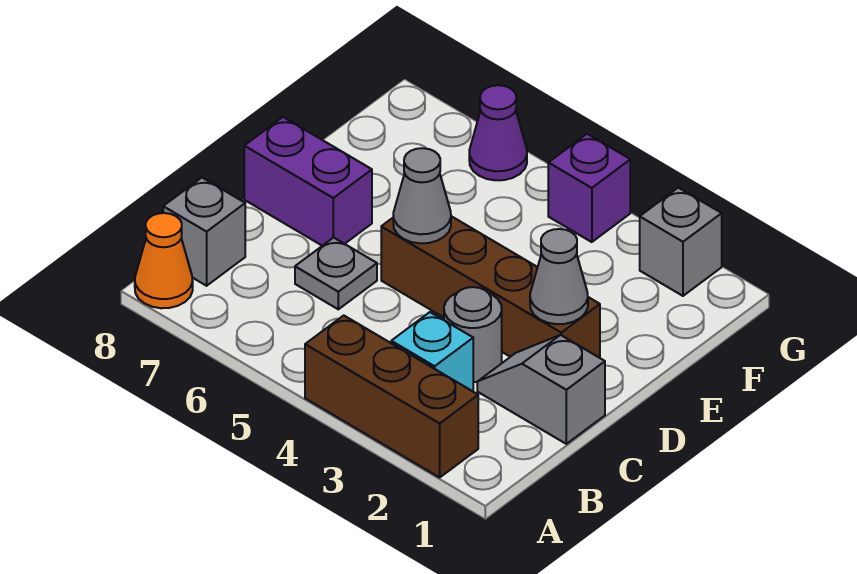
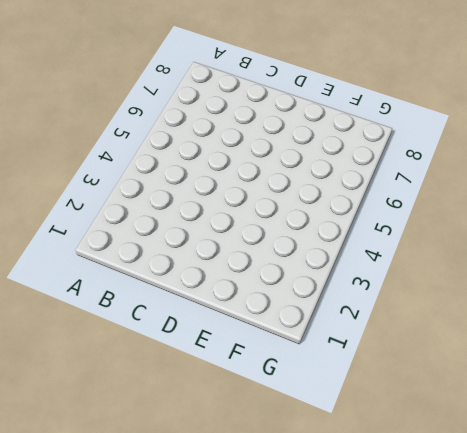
none -> brown brick A2:A4 level 1
none -> orange cone A8 level 1
none -> cyan brick B3 level 1

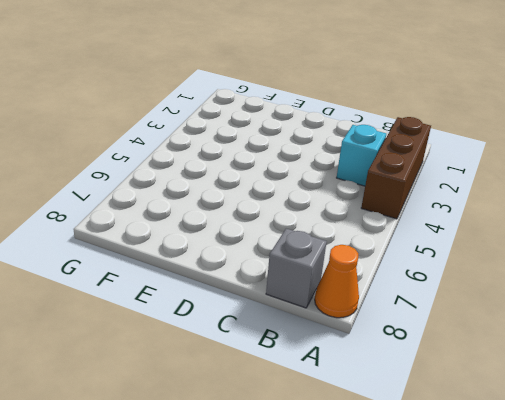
none -> grey slope C1:C2 level 1 top 1
none -> grey round brick C3 level 1
none -> grey plate C6 level 1

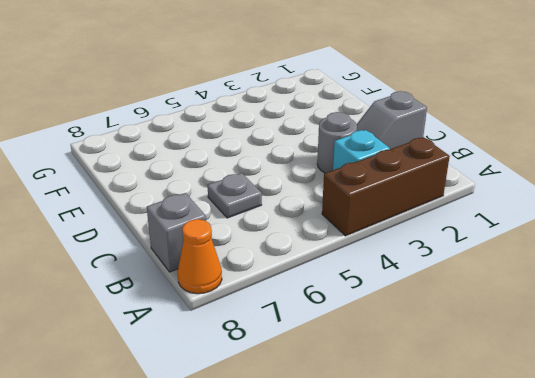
none -> brown brick D2:D5 level 1
none -> purple brick D7:D8 level 1
none -> grey brick G2 level 1

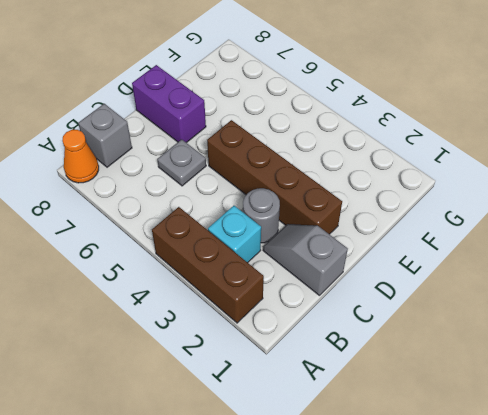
none -> grey brick G2 level 1
none -> purple brick G4 level 1
none -> purple cone G6 level 1

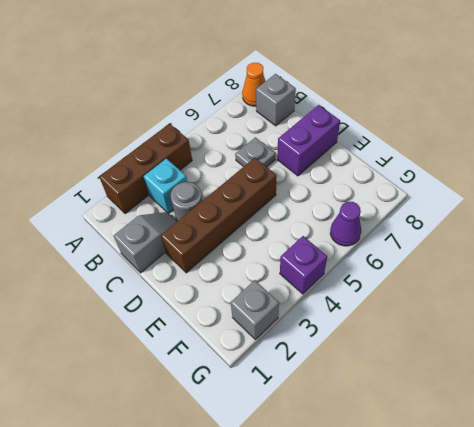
none -> grey cone D2 level 2
none -> grey cone D5 level 2

